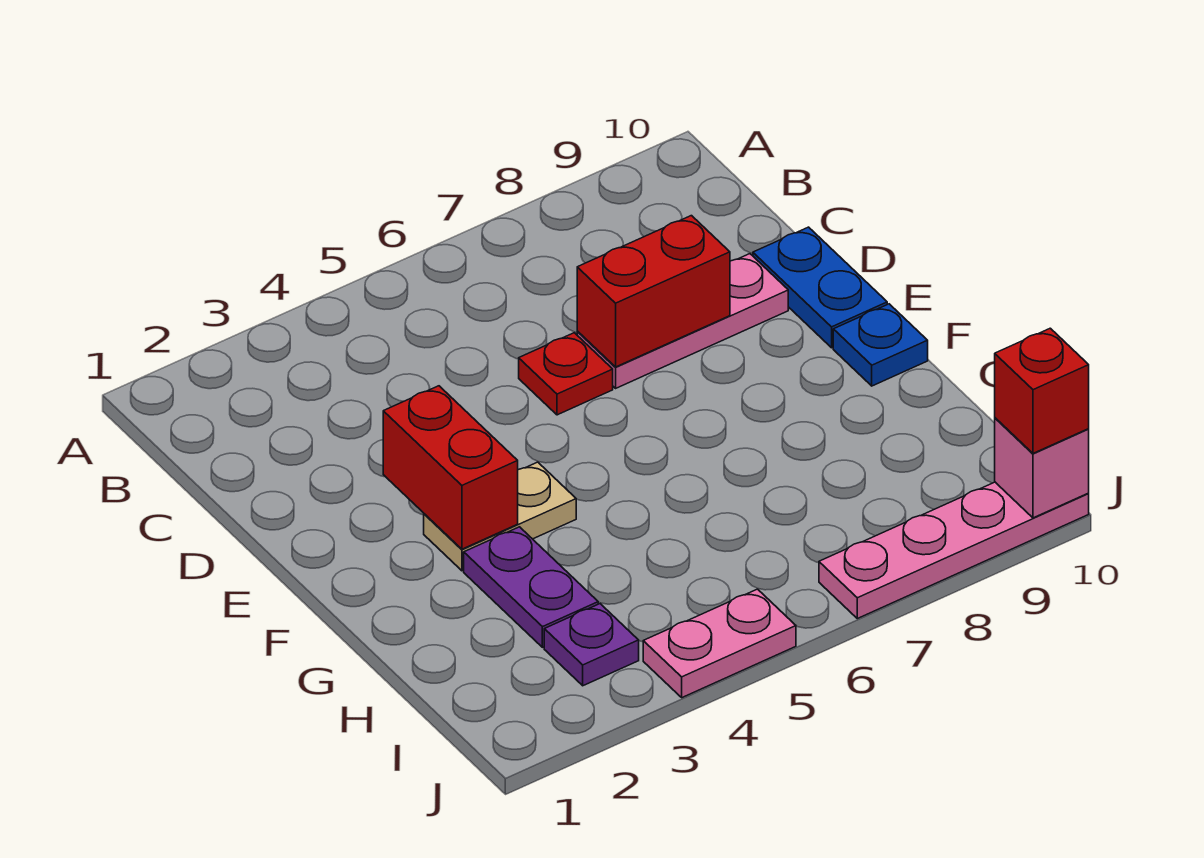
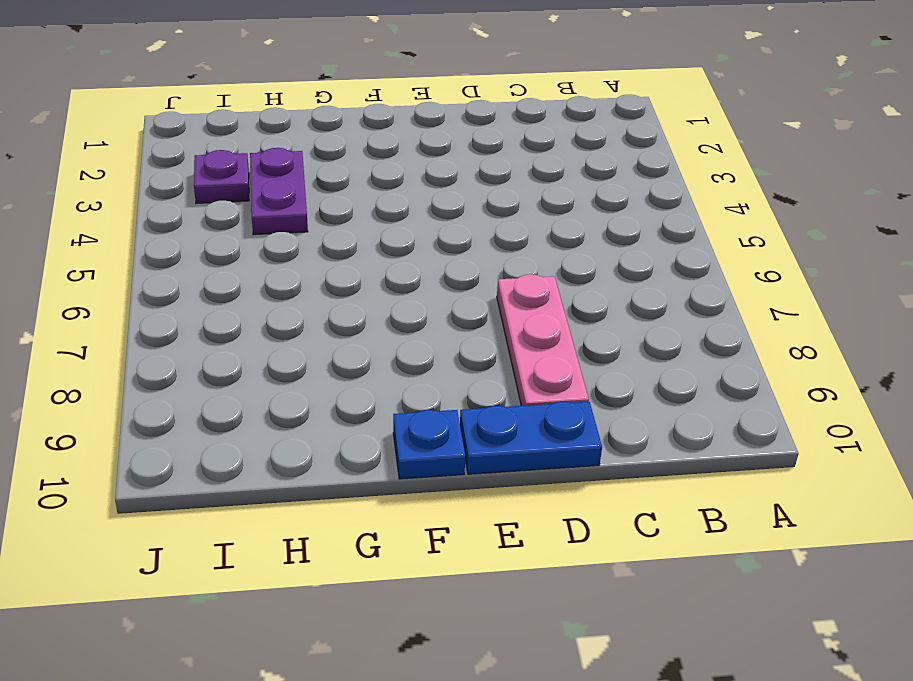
purple plate H3:H4 level 1 -> purple plate G3:H3 level 1
none -> red plate D6 level 1
none -> tan plate F3:F4 level 1
none -> pink plate J4:J5 level 1

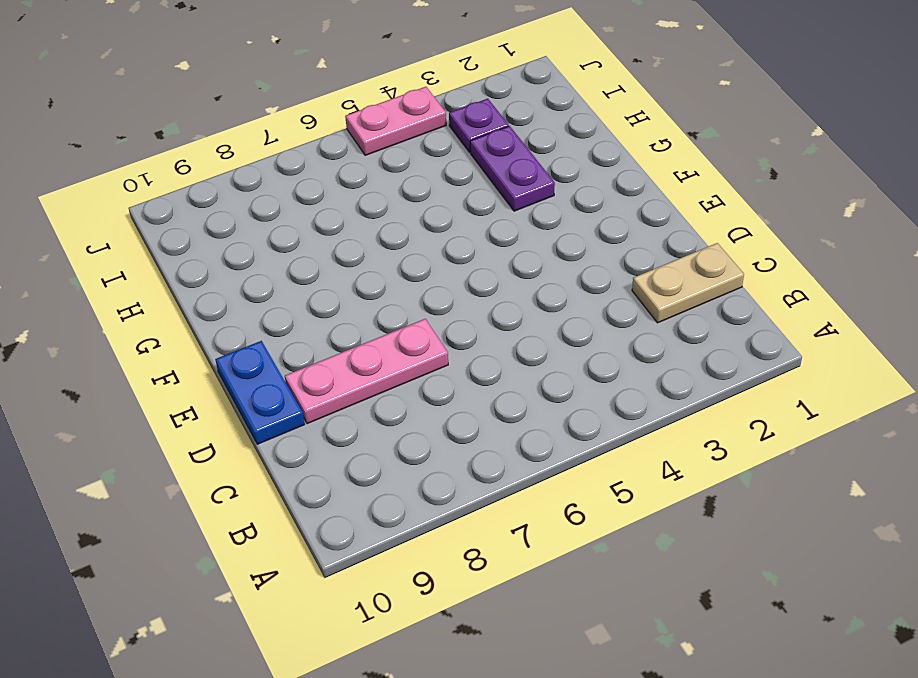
tan plate C1:C2 level 1 -> tan plate F3:F4 level 1
none -> red plate D6 level 1
none -> blue plate F10 level 1
none -> pink plate J7:J10 level 1

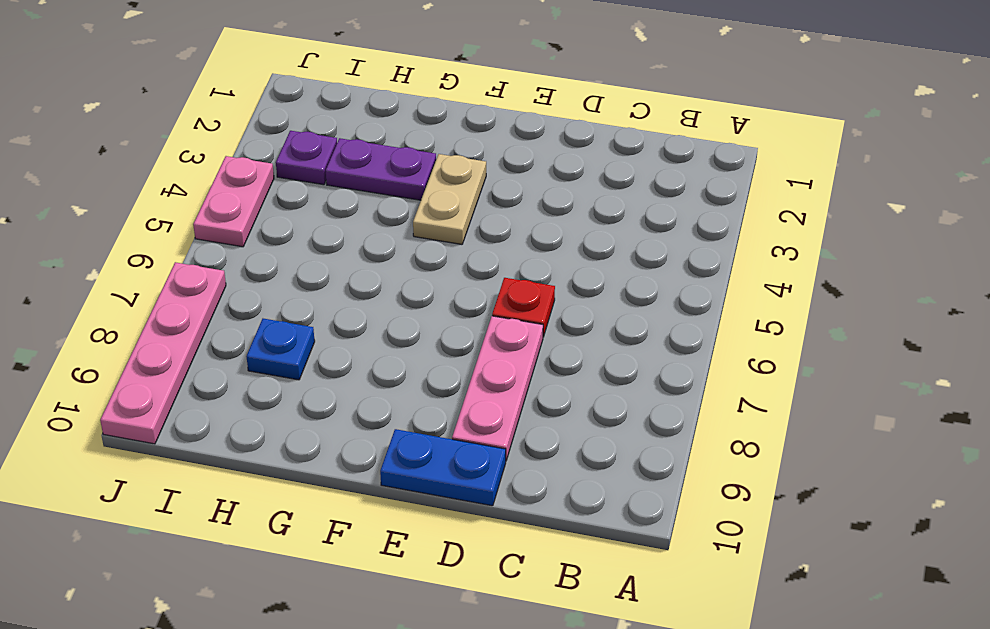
blue plate H8 level 1 -> blue plate F10 level 1
none -> red brick D7:D8 level 2
none -> red brick E3:F3 level 2
none -> pink brick J10 level 2

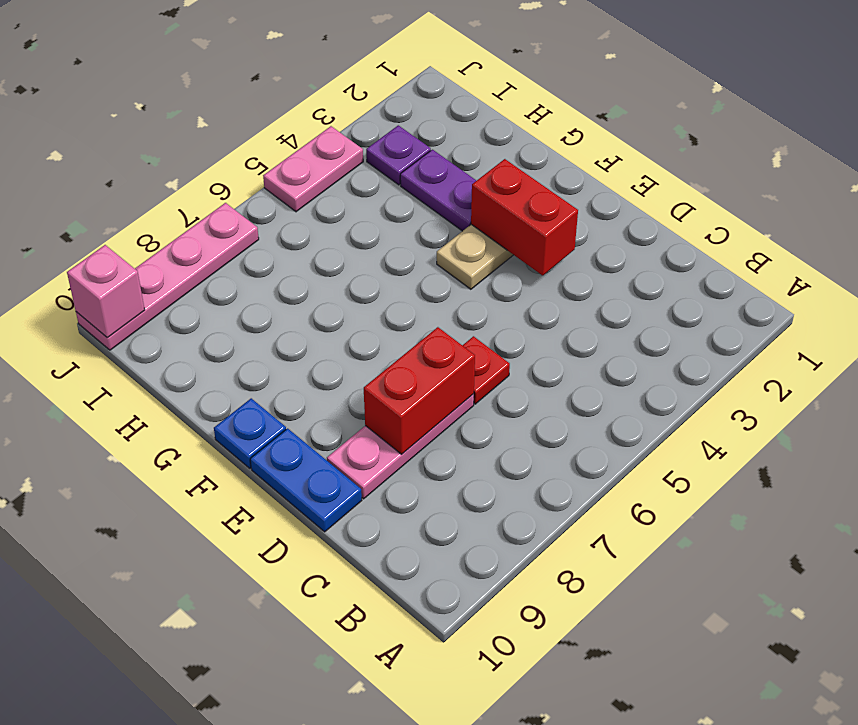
none -> red brick J10 level 3

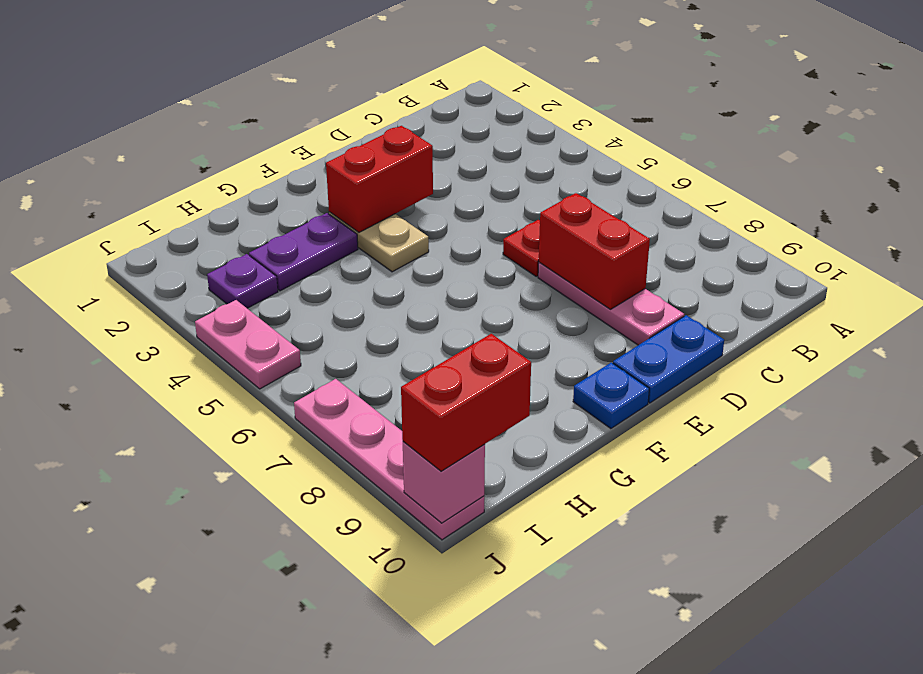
red brick I10:J10 level 3 -> red brick J10 level 3

